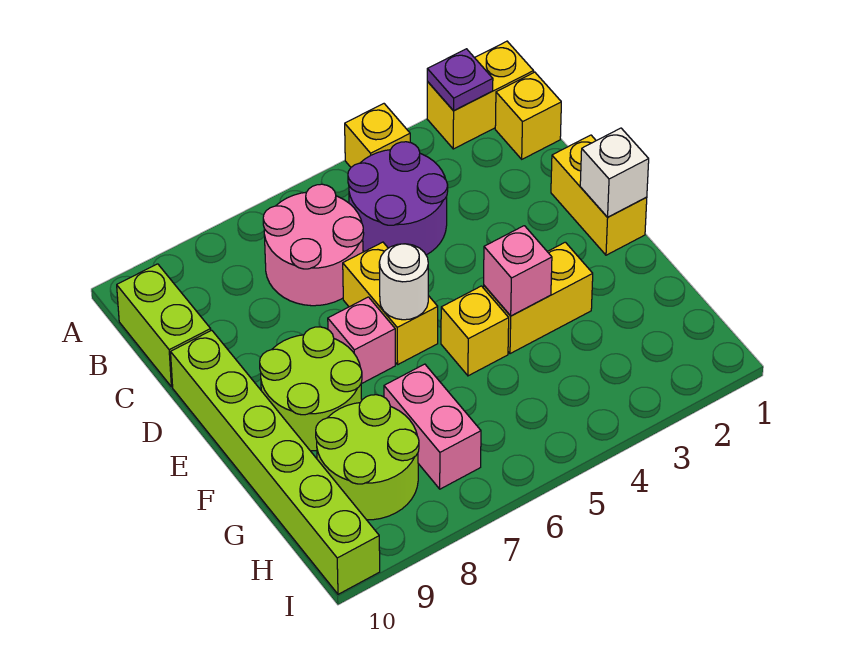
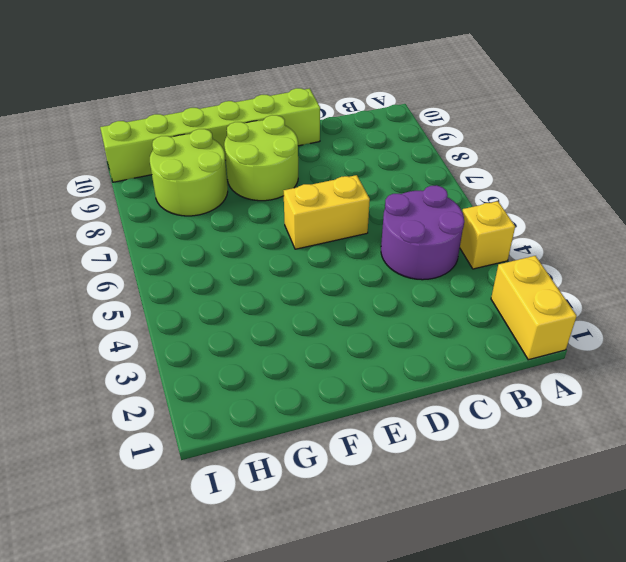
none -> yellow brick B1 level 1
none -> pink round brick B6:C7 level 1
none -> lime brick B10:C10 level 1

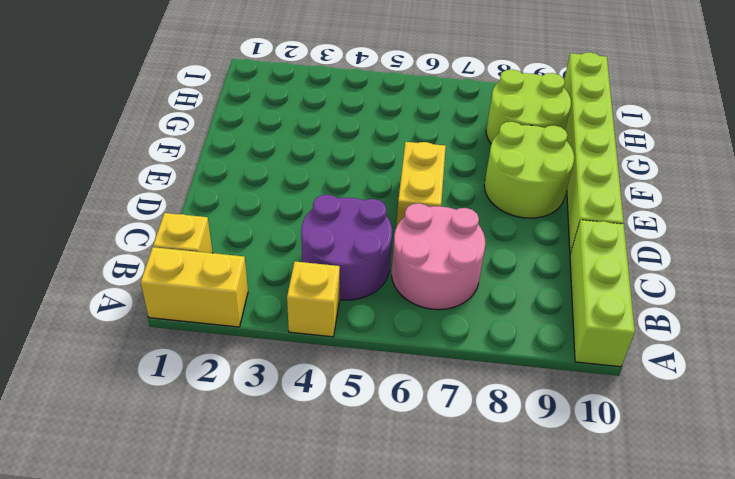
lime brick A10:C10 level 1 -> lime brick B10:C10 level 1
none -> yellow brick D1:E1 level 1
none -> pink brick E7 level 1
none -> yellow brick F3:F4 level 1

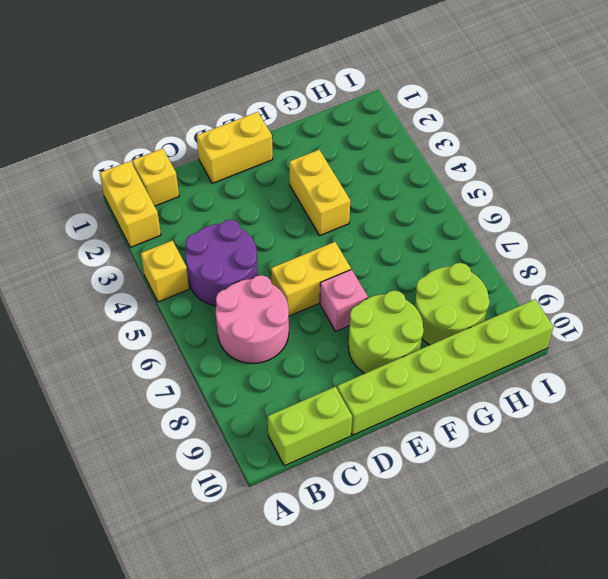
none -> yellow brick F5 level 1
none -> pink brick G7:H7 level 1
none -> purple plate A2 level 2

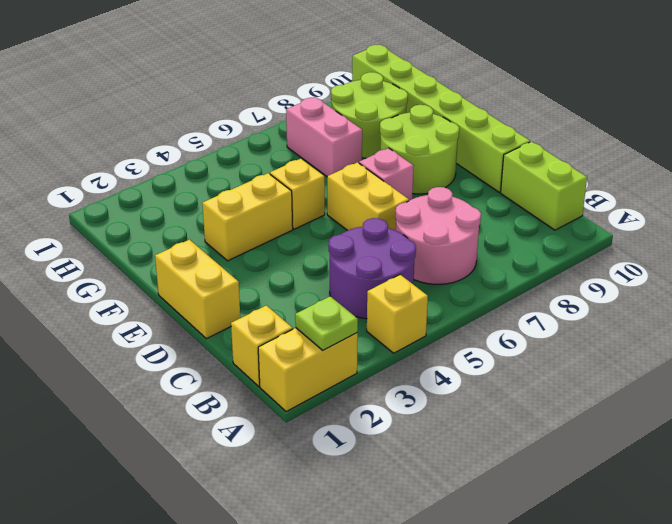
lime plate A2 level 2 -> purple plate A2 level 2
none -> white brick E1 level 2
none -> white round brick E6 level 2
none -> pink brick F4 level 2

